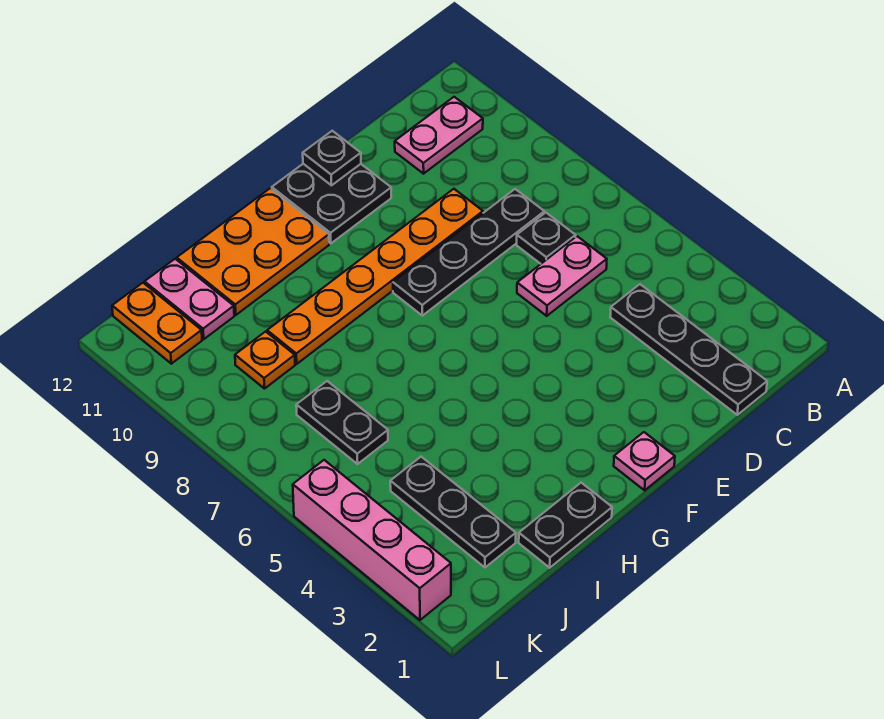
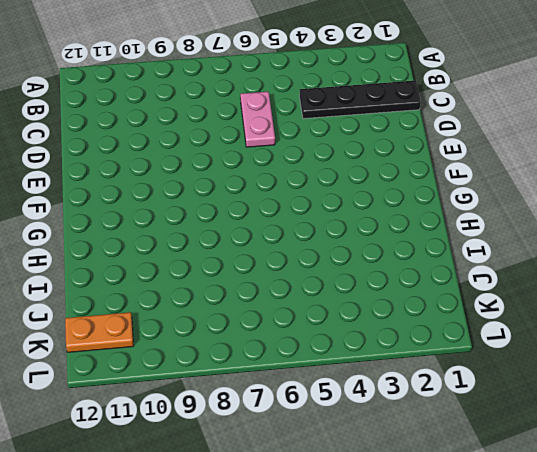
none -> pink plate B11:C11 level 1
none -> black plate C7 level 1
none -> black plate C8:F8 level 1

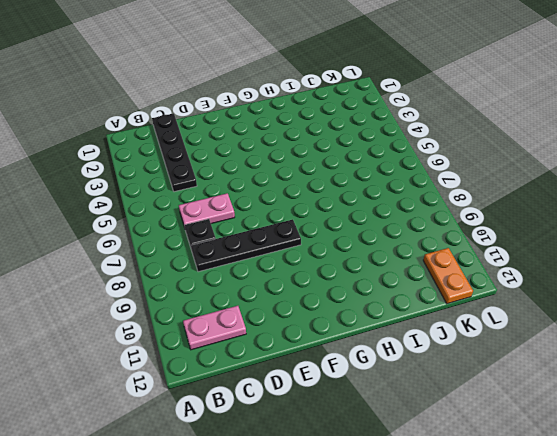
none -> orange plate D9:I9 level 1
none -> black plate E11:F12 level 1
none -> pink plate F1 level 1

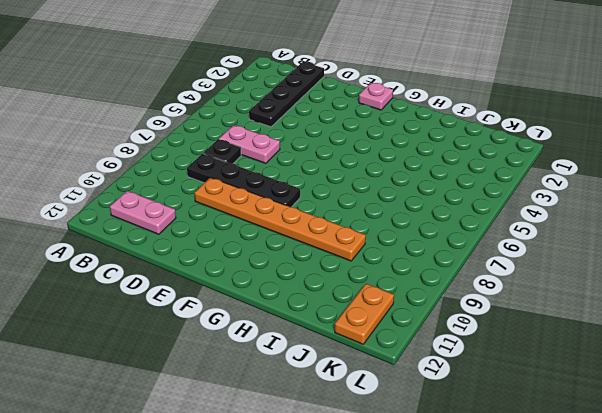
none -> black plate E11:F12 level 1
none -> orange plate G11:I12 level 1
none -> black plate H1:I1 level 1

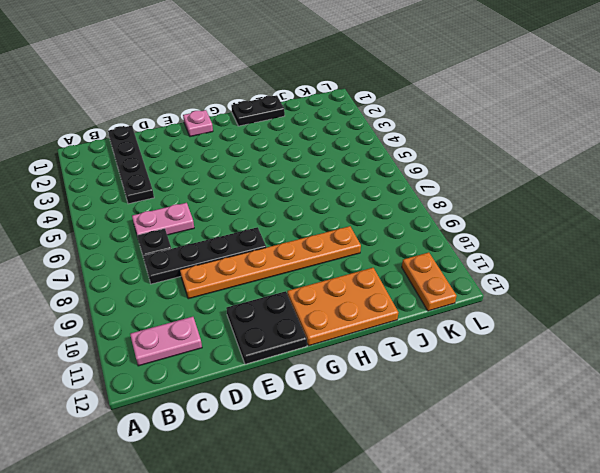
none -> black plate J2:J4 level 1
none -> black plate J6:J7 level 1
none -> orange plate J9 level 1

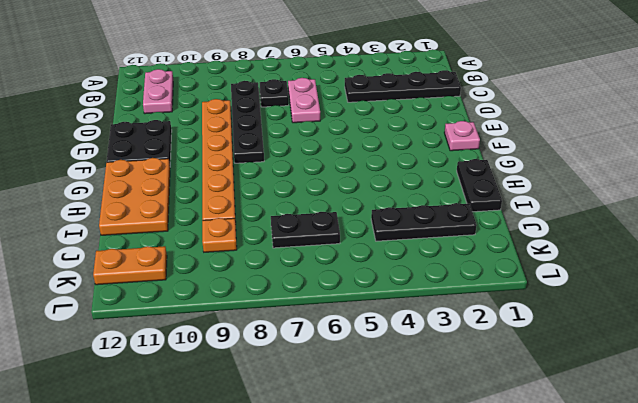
none -> pink plate J11:J12 level 1
none -> pink brick L2:L5 level 1
none -> black plate E12 level 2

